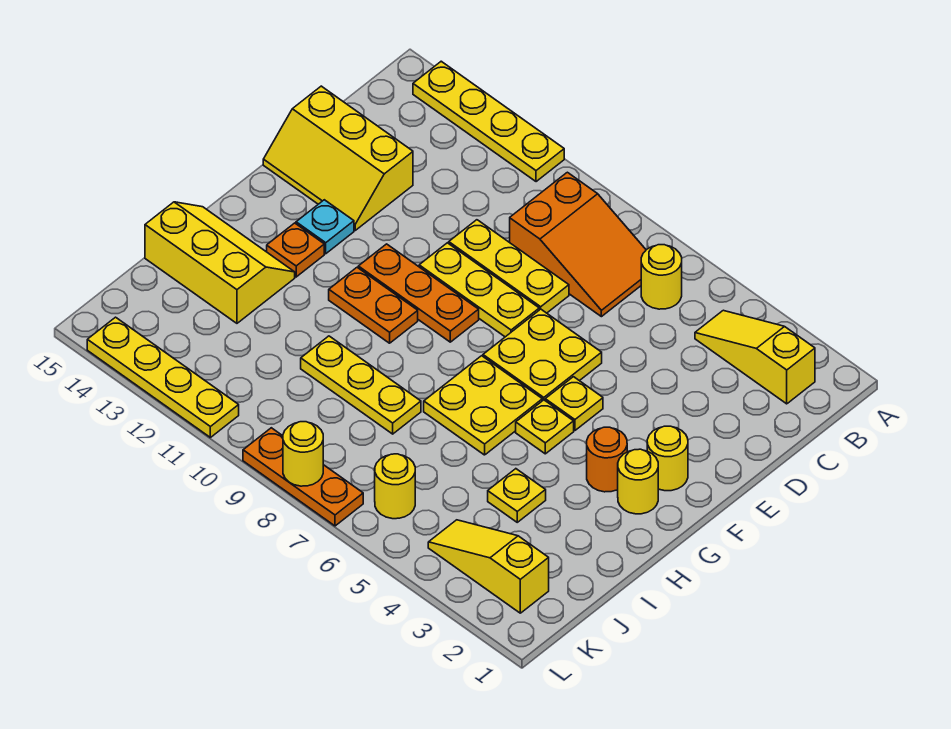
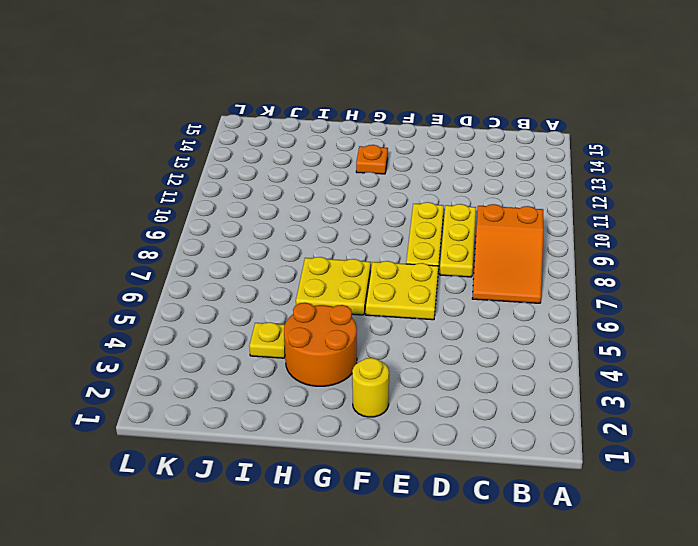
orange round brick G3:H4 level 1 -> orange round brick G3 level 1
none -> yellow plate A11:A14 level 1
none -> yellow slope B2:B4 level 1 top 2
none -> yellow round brick B6 level 1

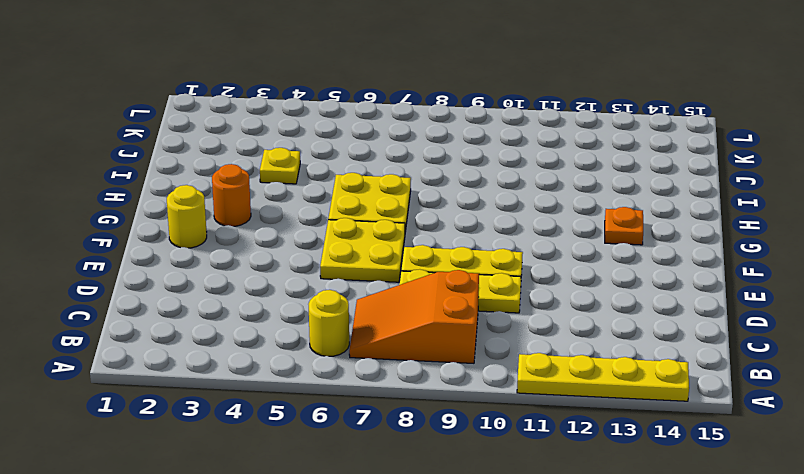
none -> yellow slope B2:B4 level 1 top 2
none -> yellow slope D13:E15 level 1 top D
none -> yellow plate F5 level 1

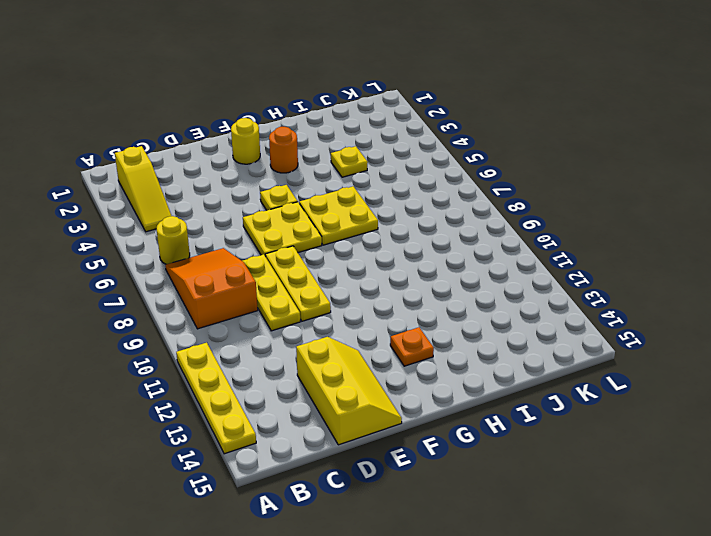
none -> orange plate F9:F11 level 1
none -> cyan plate F13 level 1
none -> yellow round brick G2 level 1

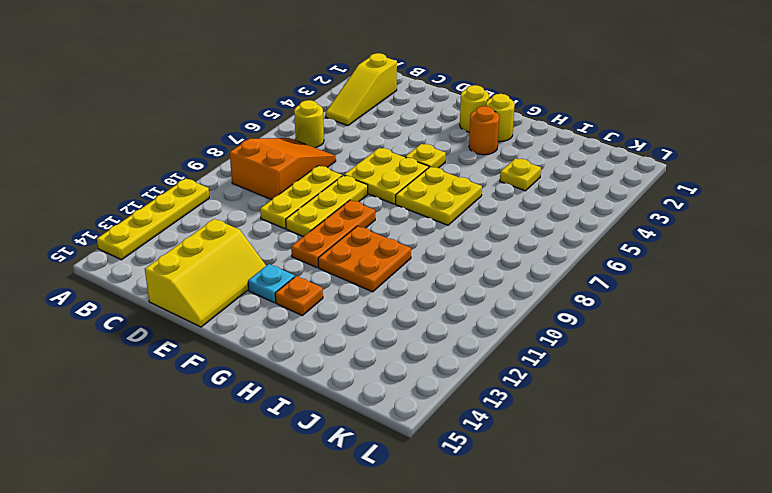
orange plate G10:H11 level 1 -> orange plate G10:G11 level 1
none -> yellow plate G5 level 1
none -> yellow slope H13:I15 level 1 top I
none -> yellow plate I8:I10 level 1

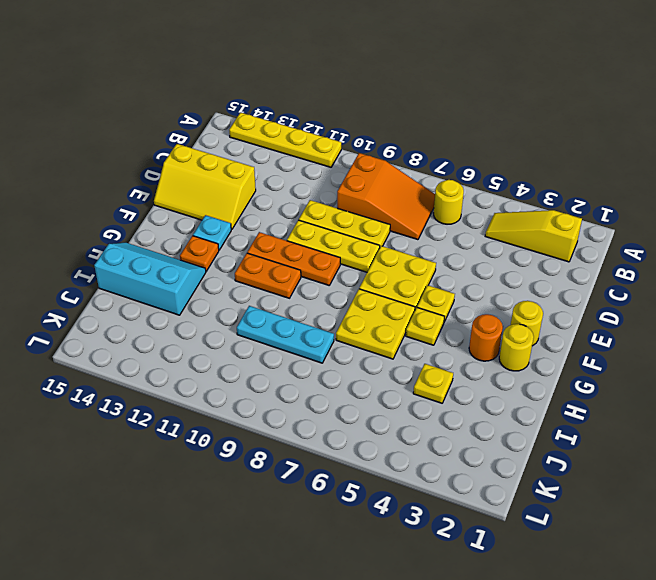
cyan slope H13:I15 level 1 top I -> yellow slope H13:I15 level 1 top I
cyan plate I8:I10 level 1 -> yellow plate I8:I10 level 1
none -> yellow slope K2:K4 level 1 top 2
none -> yellow round brick K6 level 1
none -> orange plate L7:L9 level 1

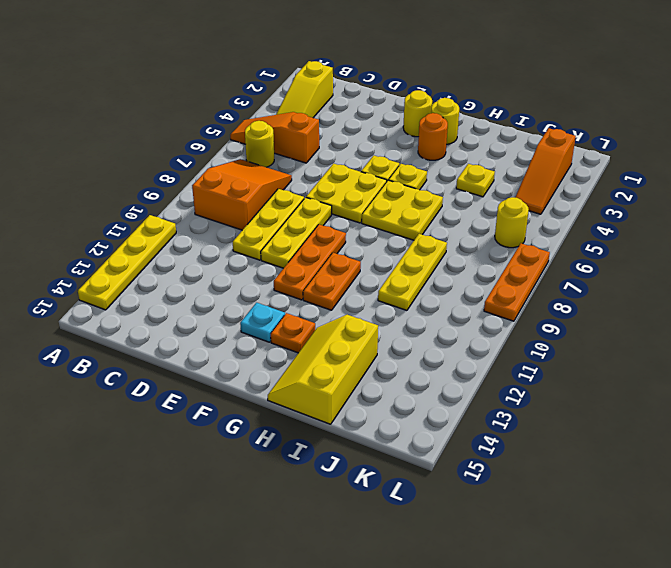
orange slope A5:C5 level 1 top C -> none
orange slope K2:K4 level 1 top 2 -> yellow slope K2:K4 level 1 top 2
none -> yellow slope D13:E15 level 1 top D
none -> yellow plate L11:L14 level 1
none -> yellow round brick L8 level 2

